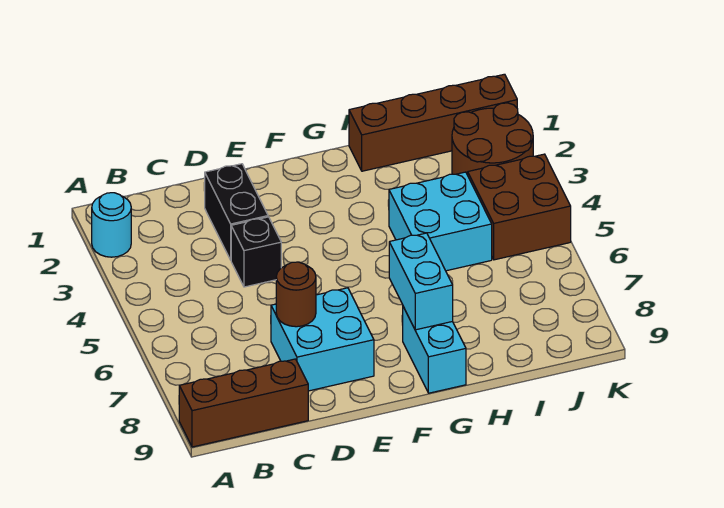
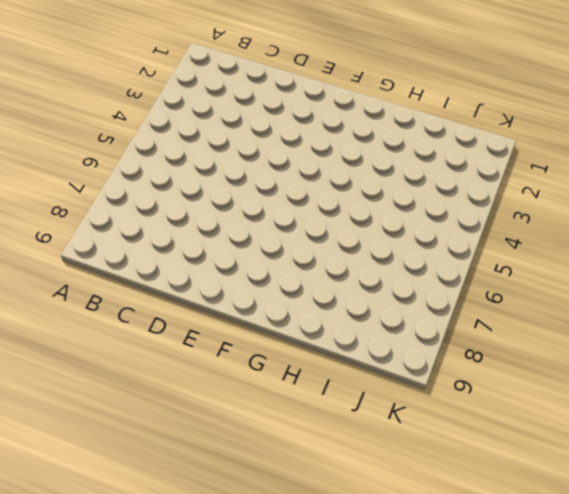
none -> cyan round brick A2 level 1
none -> brown brick A9:C9 level 1
none -> black brick D2:D3 level 1

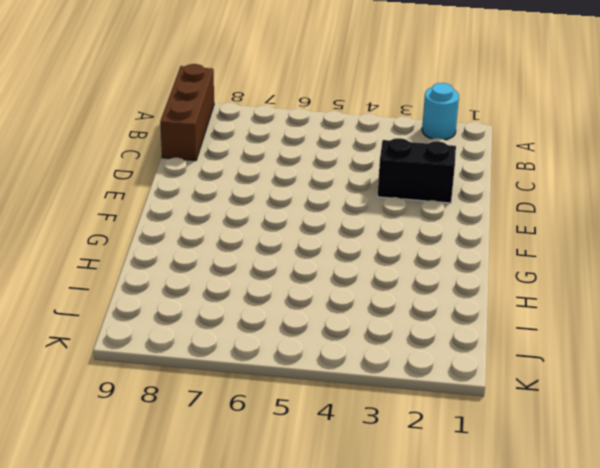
none -> black brick D4 level 1
none -> cyan brick D7:E8 level 1
none -> cyan brick G8:G9 level 1

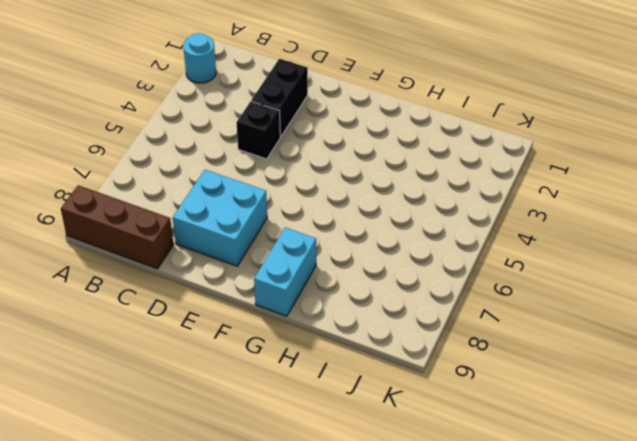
none -> brown brick H1:K1 level 1
none -> cyan brick H4:I5 level 1
none -> brown round brick J2:K3 level 1

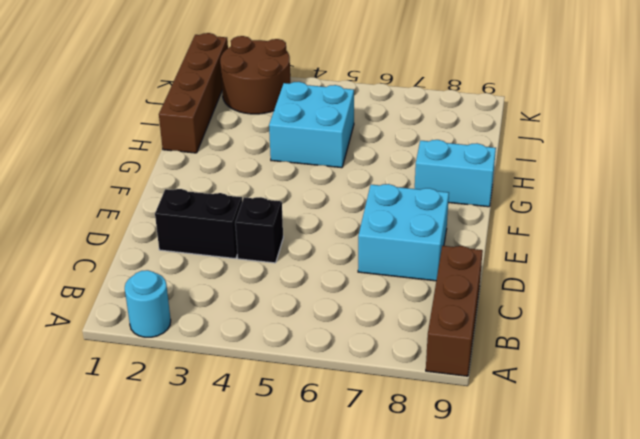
none -> brown brick J4:K5 level 1
none -> brown round brick D7 level 2
none -> cyan brick G7:G8 level 2

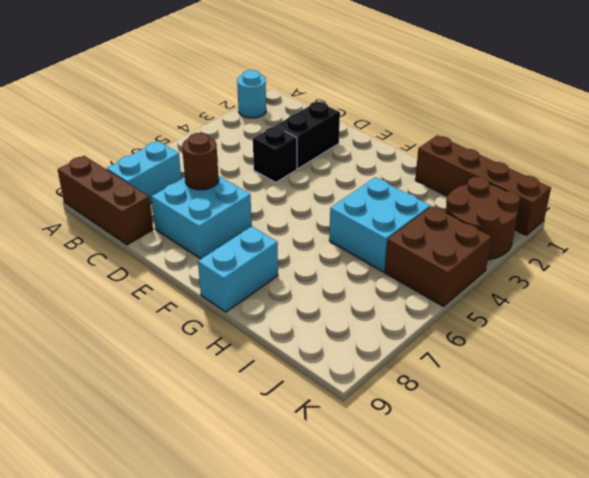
cyan brick B7:B8 level 1 -> cyan brick G7:G8 level 2

